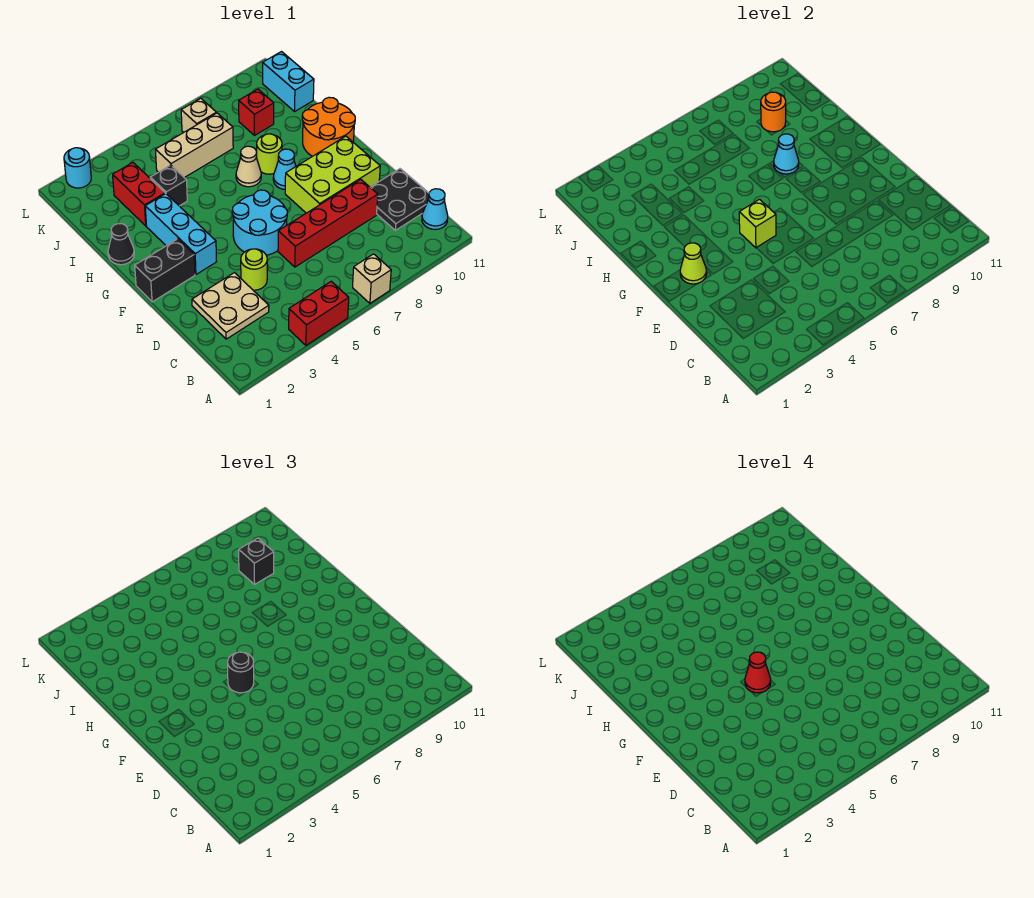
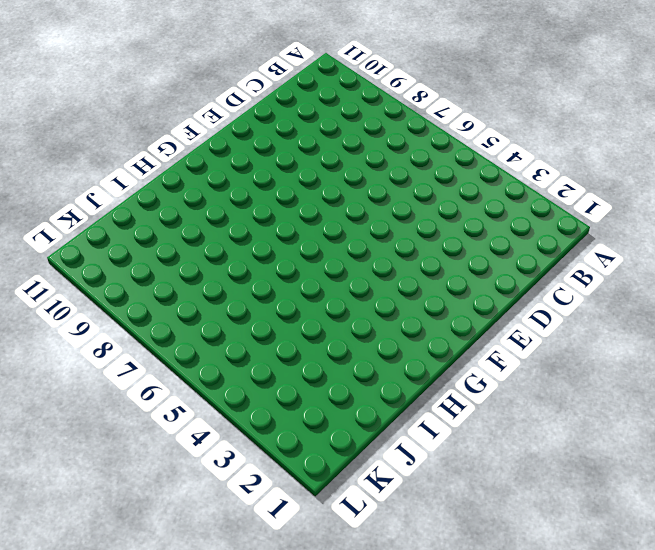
none -> red brick A4:A5 level 1
none -> tan brick A7 level 1
none -> cyan cone B11 level 1
none -> tan plate C2:D3 level 1

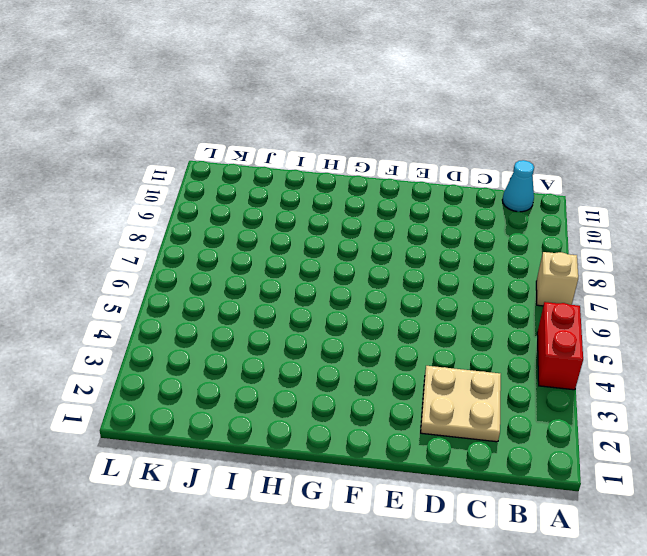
none -> black plate C10:D11 level 1
none -> lime round brick D4 level 1
none -> red brick D6:D9 level 1
none -> cyan round brick E5:F6 level 1

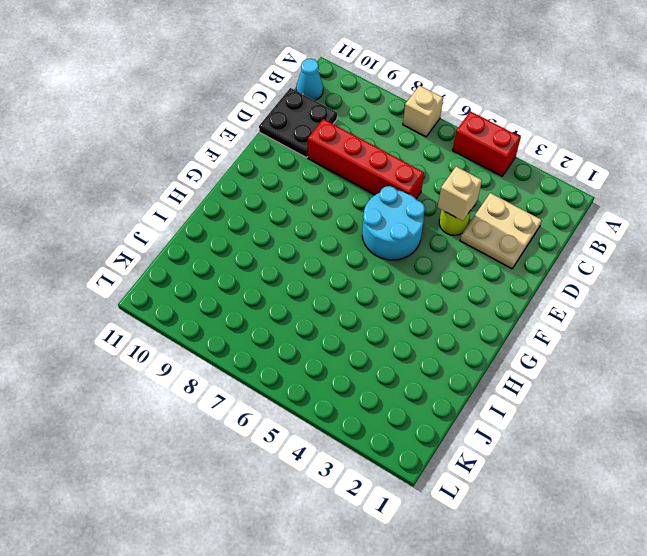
tan brick D4 level 2 -> tan brick K7 level 1
none -> lime brick E8:F10 level 1
none -> black brick F1:F2 level 1
none -> cyan brick F3:H3 level 1
none -> cyan cone G8 level 1

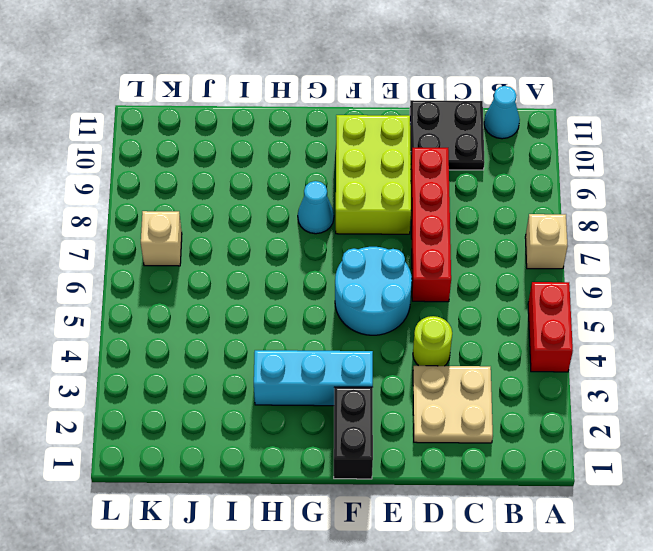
none -> orange round brick G10:H11 level 1
none -> black cone H1 level 1
none -> tan cone H7 level 1
none -> lime round brick H8 level 1

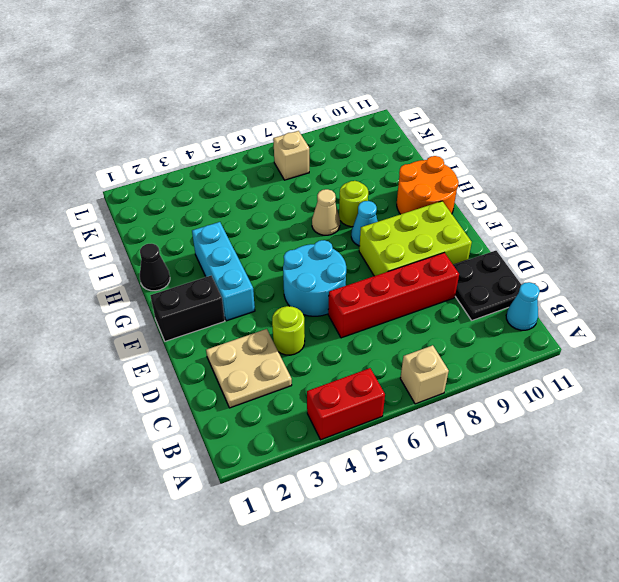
none -> red brick I3:J3 level 1
none -> black brick I4 level 1
none -> tan brick J5:J7 level 1
none -> red brick J9 level 1

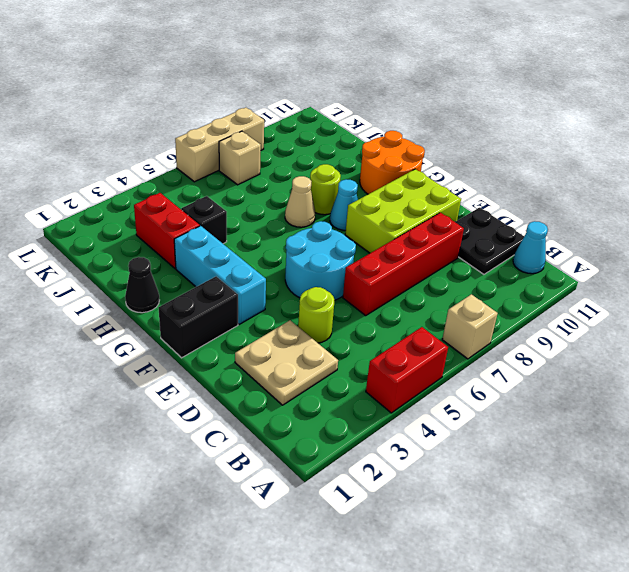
tan brick L6:L8 level 1 -> tan brick J5:J7 level 1
none -> red brick J9 level 1
none -> cyan brick J11:K11 level 1
none -> cyan round brick L2 level 1
none -> lime cone F2 level 2

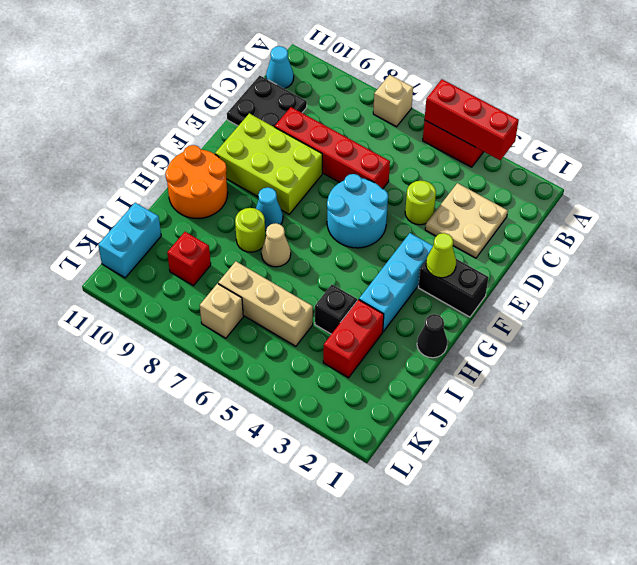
red brick A3:A5 level 2 -> none
none -> cyan round brick L2 level 1
none -> lime brick F5 level 2
none -> cyan cone H8 level 2
none -> orange round brick J9 level 2

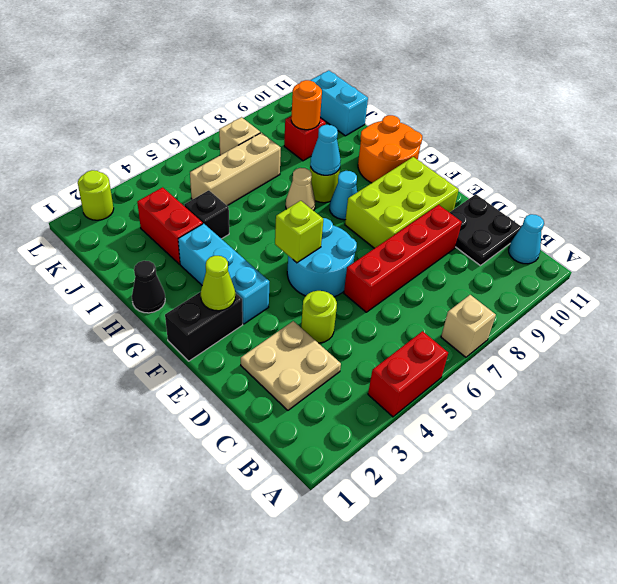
lime round brick L2 level 1 -> cyan round brick L2 level 1
none -> black round brick F5 level 3
none -> black brick J9 level 3
none -> red cone F5 level 4

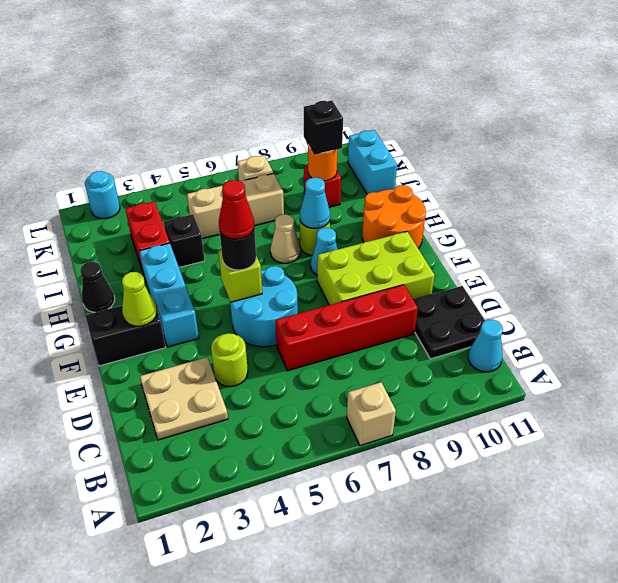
none -> red brick A4:A5 level 1

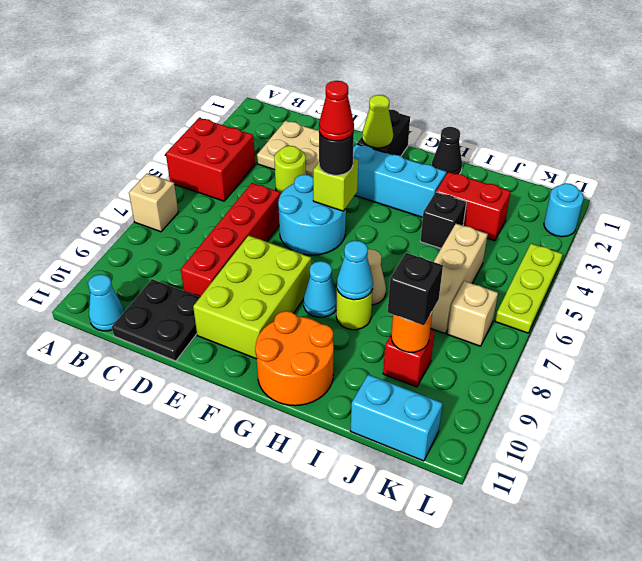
red brick A4:B5 level 1 -> red brick A4:A5 level 1
lime plate L4:L6 level 1 -> none

